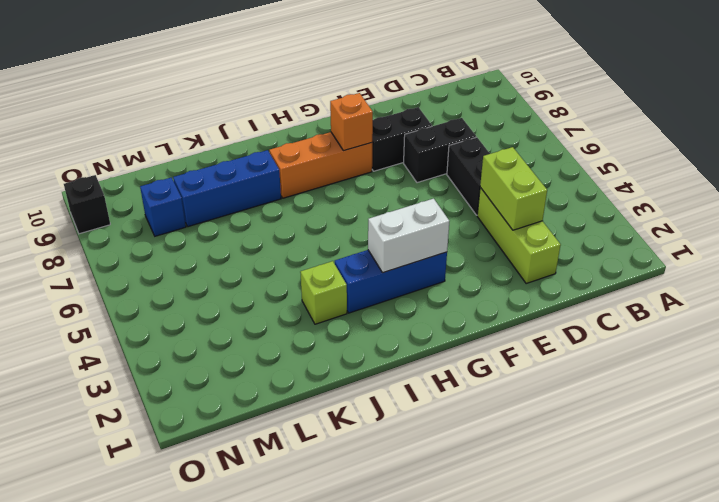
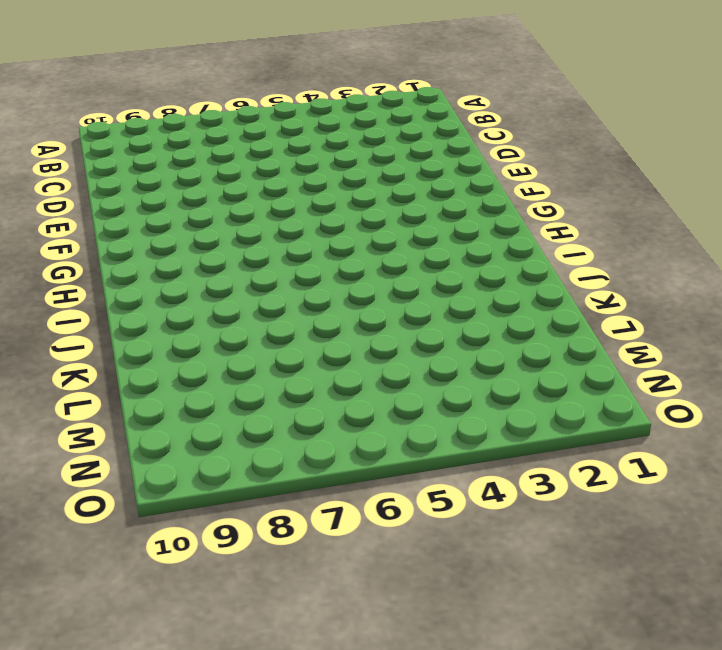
none -> lime brick D2:D4 level 1
none -> black brick D5:D6 level 1
none -> black brick D7:E7 level 1

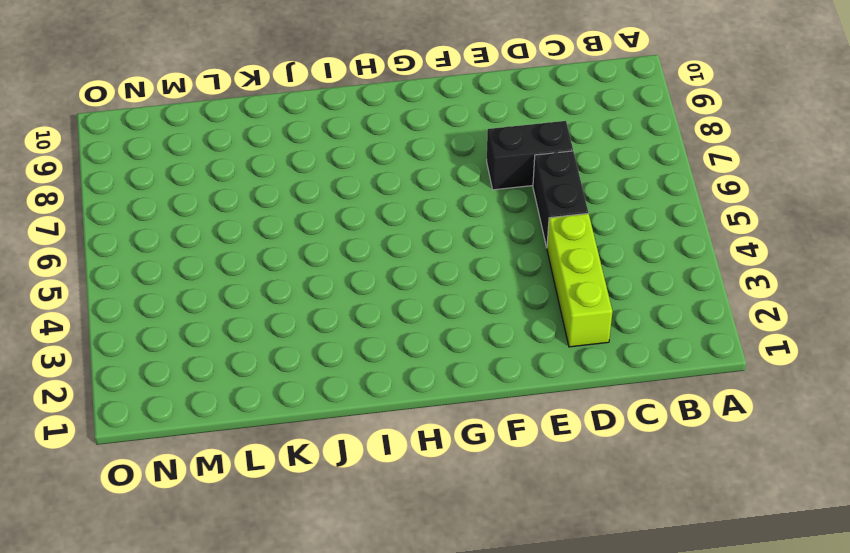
none -> black brick E8:F8 level 1
none -> blue brick G3:I3 level 1
none -> orange brick G8:I8 level 1

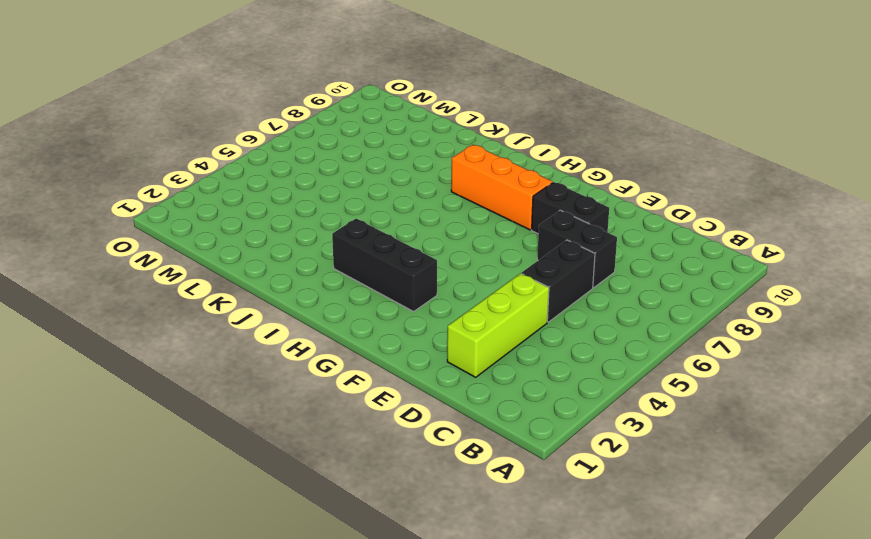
black brick G3:I3 level 1 -> blue brick G3:I3 level 1
none -> lime brick J3 level 1
none -> blue brick J8:L8 level 1
none -> blue brick M8 level 1

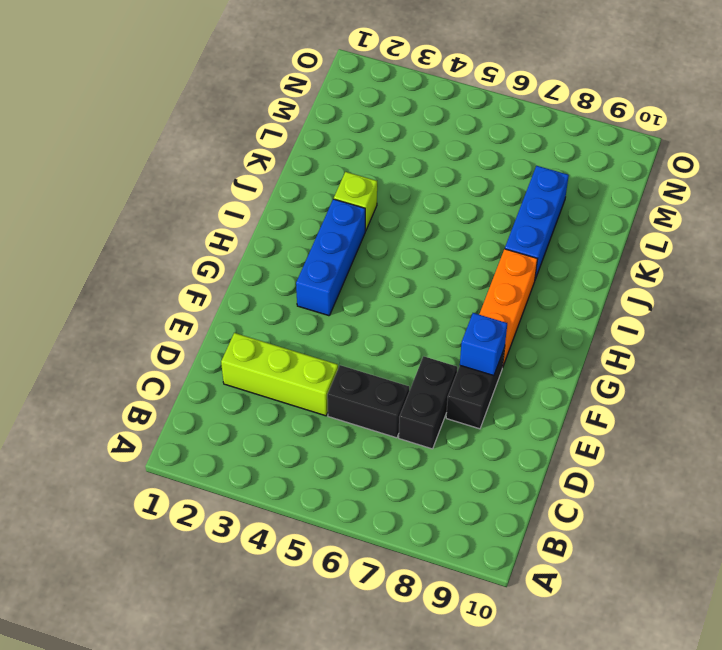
blue brick F8 level 2 -> blue brick M8 level 1
none -> black brick O9 level 1
none -> lime brick D3:D4 level 2
none -> white brick G3:H3 level 2

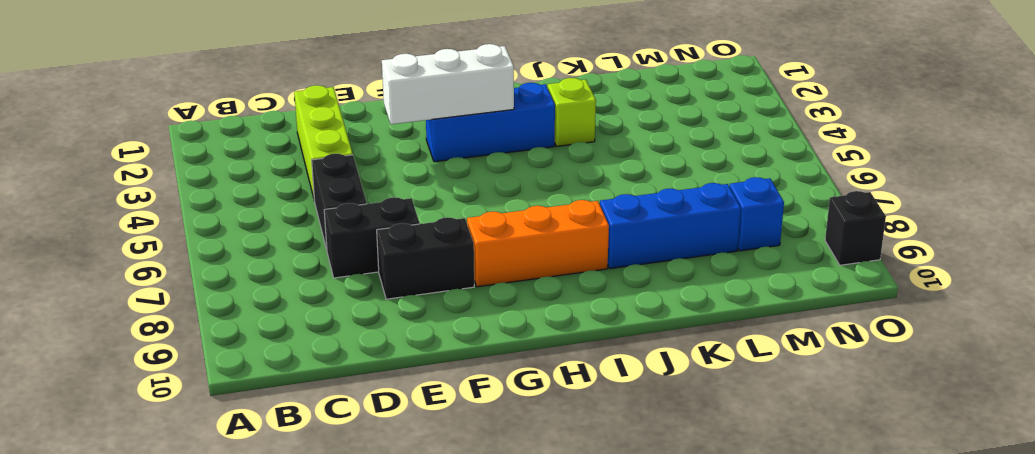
white brick F3:H3 level 2 -> white brick G3:H3 level 2
none -> lime brick D3:D4 level 2
none -> orange brick G8 level 2

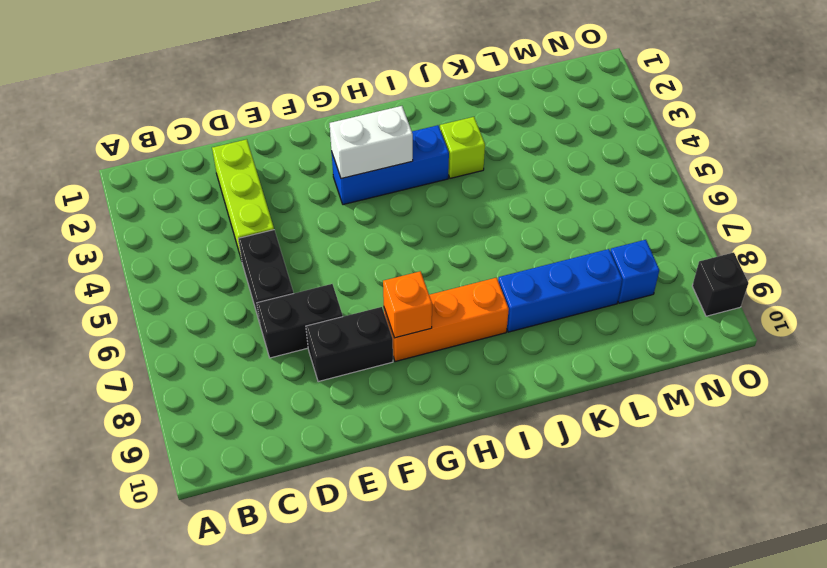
none -> lime brick D3:D4 level 2

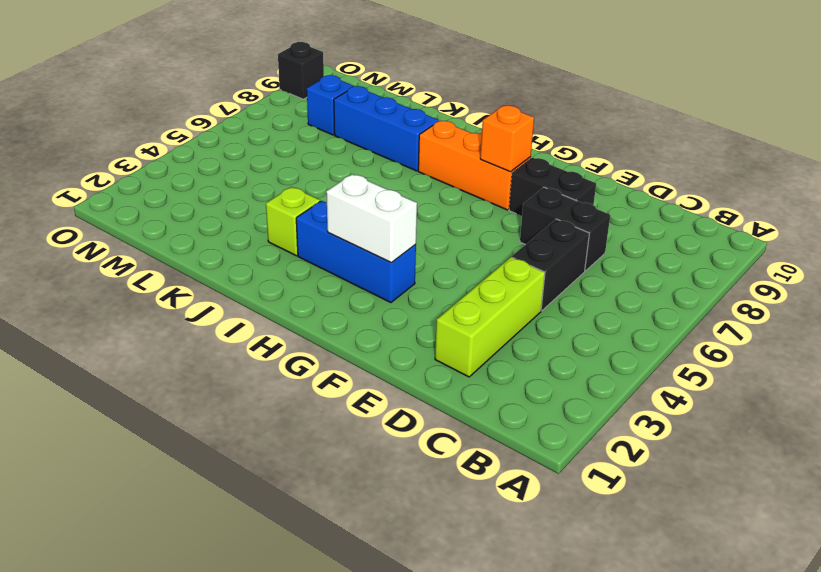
none -> lime brick D3:D4 level 2

